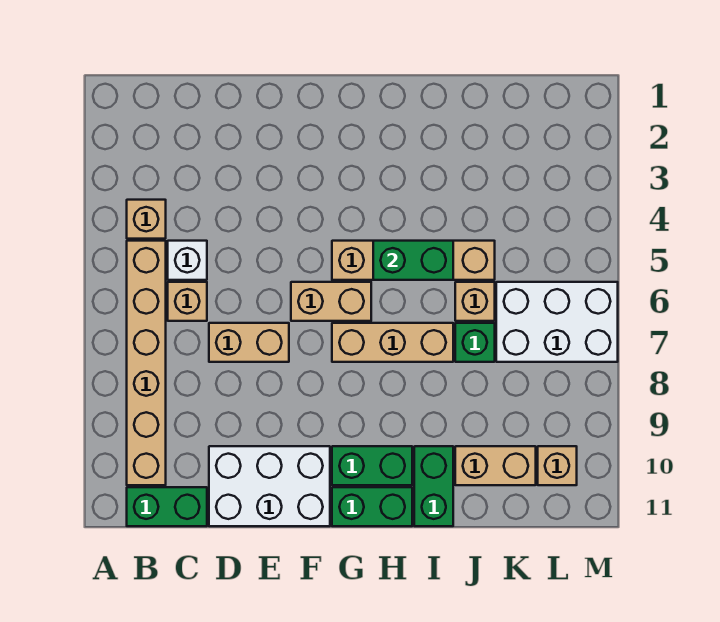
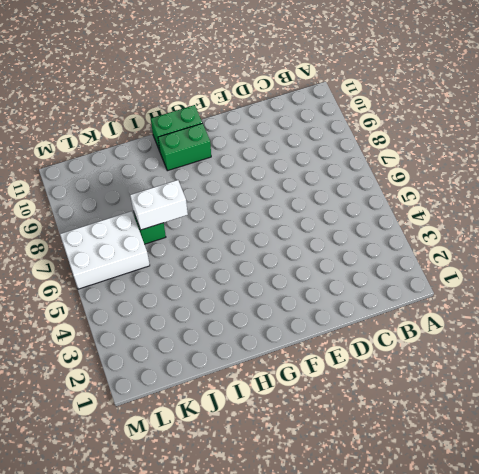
white brick I7:J7 level 2 -> none
none -> tan brick B4 level 1
none -> tan brick B5:B10 level 1
none -> green brick B11:C11 level 1

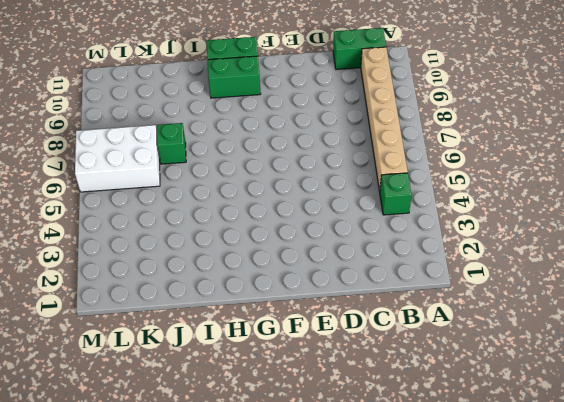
green brick B4 level 1 -> tan brick B4 level 1
none -> white brick C5 level 1
none -> tan brick C6 level 1
none -> tan brick D7:E7 level 1

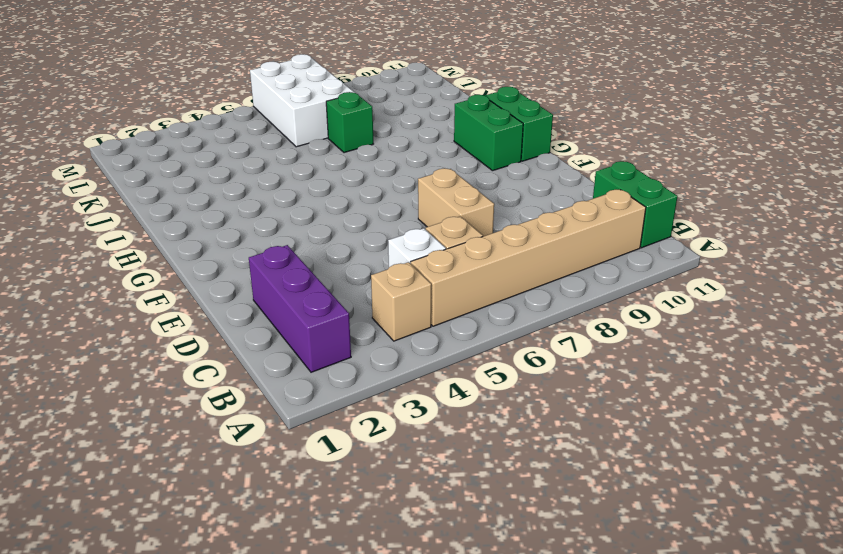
purple brick B2:D2 level 1 -> none
none -> white brick D10:F11 level 1
none -> tan brick F6:G6 level 1
none -> tan brick G5:J5 level 1

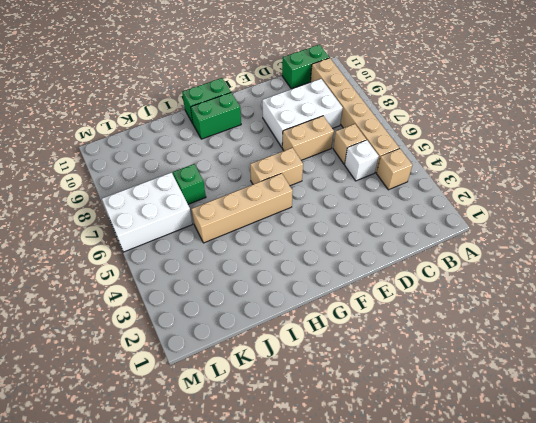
white brick C8:E9 level 1 -> white brick D10:F11 level 1
none -> tan brick G7:I7 level 1
none -> green brick I10:I11 level 1
none -> tan brick J6 level 1

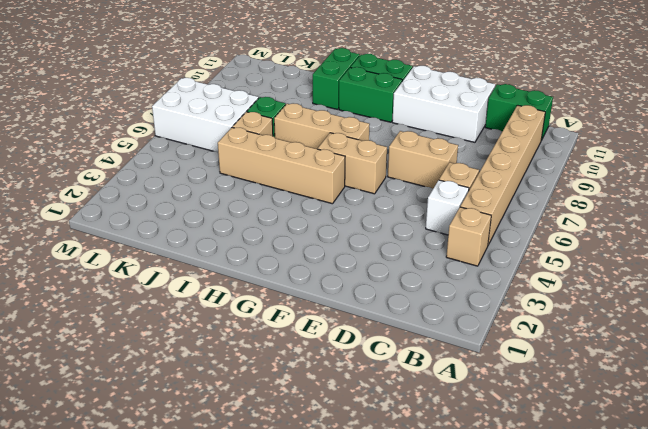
none -> tan brick J10:K10 level 1
none -> tan brick L10 level 1
none -> green brick H5:I5 level 2

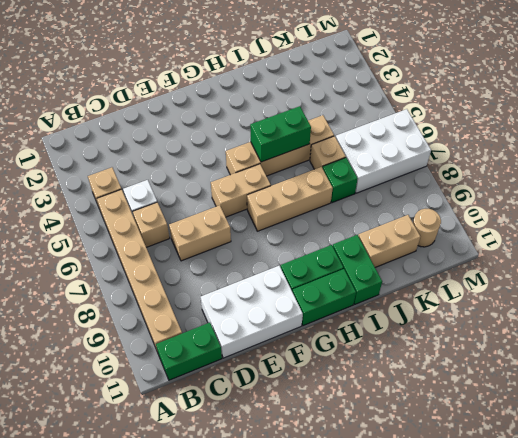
tan round brick L10 level 1 -> tan brick L10 level 1

